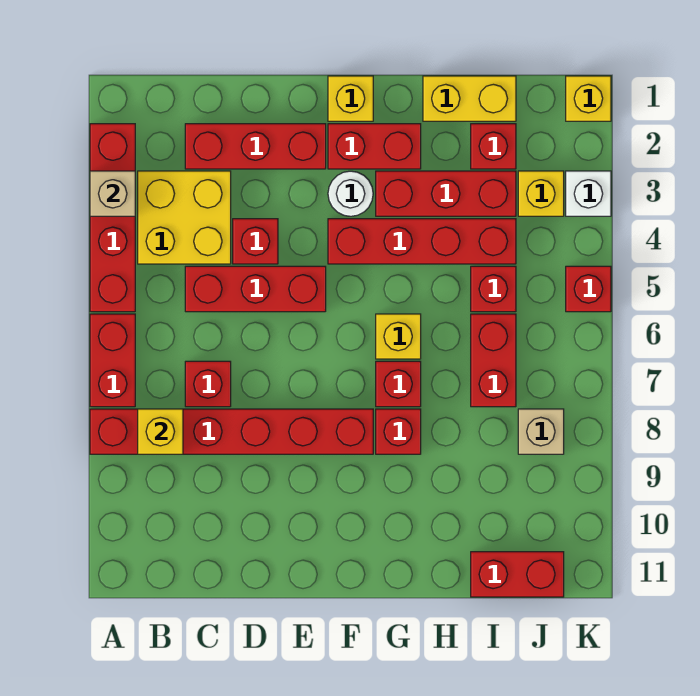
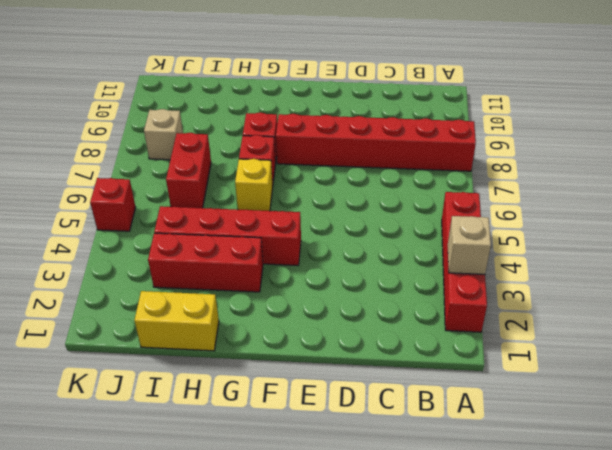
none -> red brick A6:A7 level 1
none -> yellow brick B3:C4 level 1
none -> red brick C2:E2 level 1

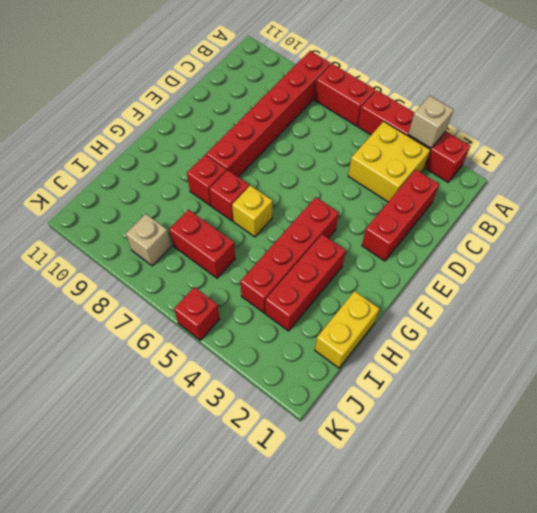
none -> red brick C5:E5 level 1
none -> red brick C7 level 1
none -> red brick D4 level 1

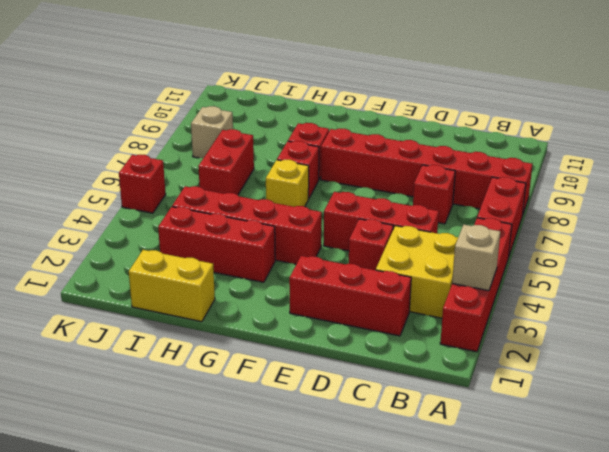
none -> yellow brick F1 level 1
none -> red brick F2:G2 level 1
none -> white round brick F3 level 1

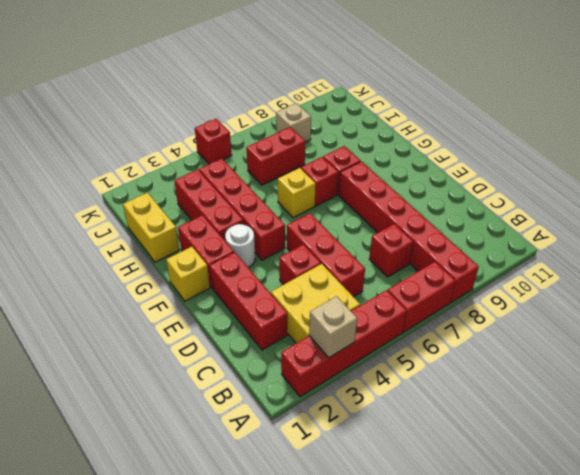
none -> red brick I2 level 1
none -> red brick I5 level 1
none -> red brick I11:J11 level 1

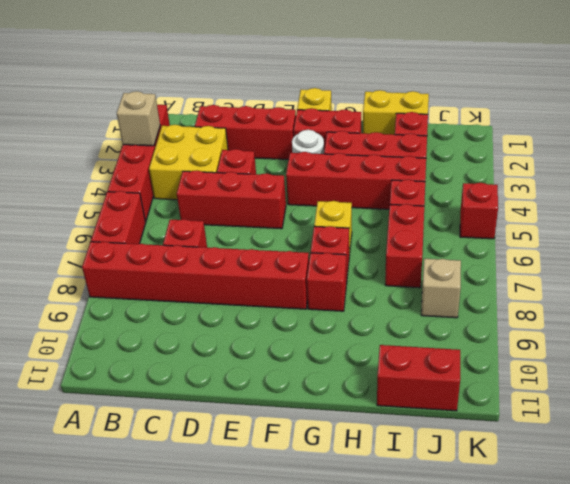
none -> yellow brick J3 level 1
none -> yellow brick K1 level 1
none -> white brick K3 level 1

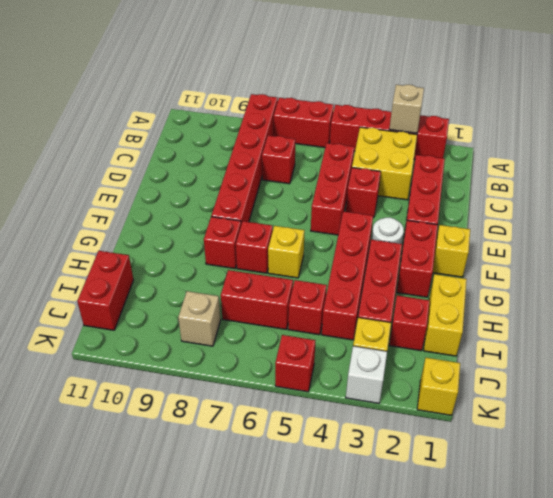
none -> yellow brick B8 level 2

